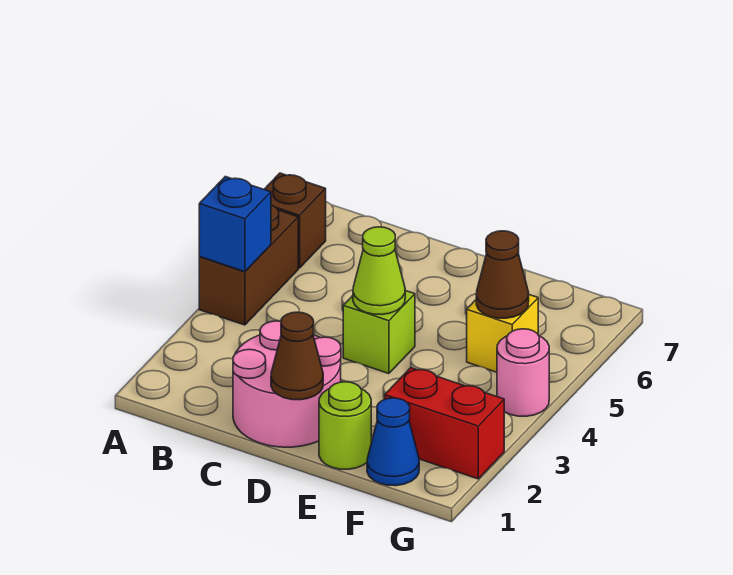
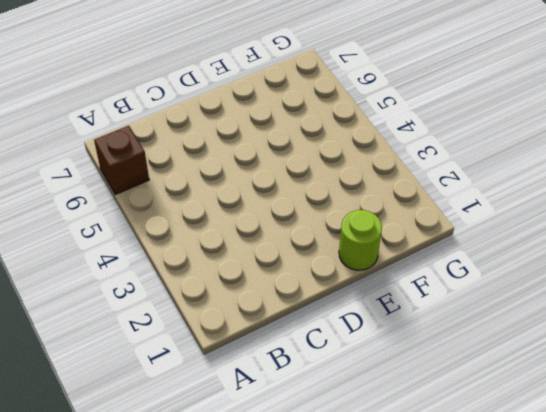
none -> brown brick A4:A5 level 1
none -> pink round brick C1:D2 level 1
none -> lime brick D4 level 1

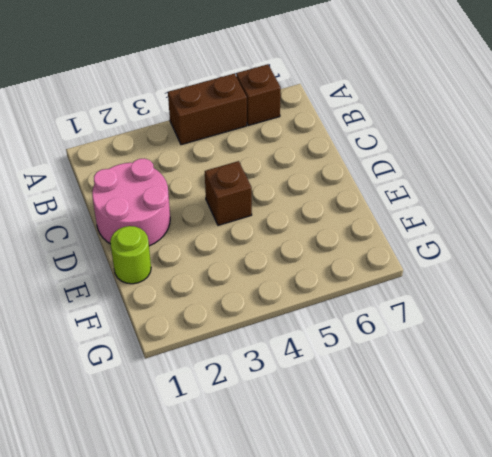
brown brick D4 level 1 -> lime brick D4 level 1
none -> blue cone F1 level 1
none -> red brick F2:G2 level 1
none -> yellow brick F5 level 1

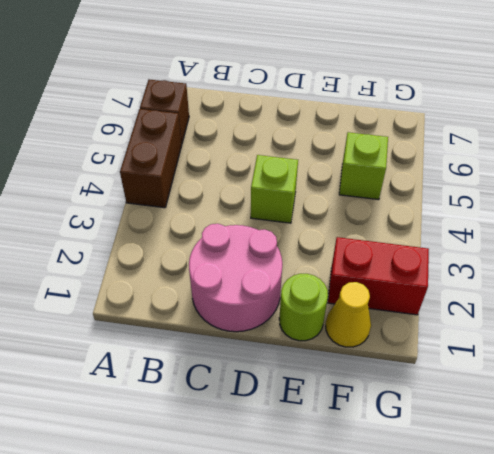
yellow cone F1 level 1 -> blue cone F1 level 1
lime brick F5 level 1 -> yellow brick F5 level 1
none -> pink round brick G4 level 1
none -> blue brick A4 level 2
none -> brown cone D1 level 2

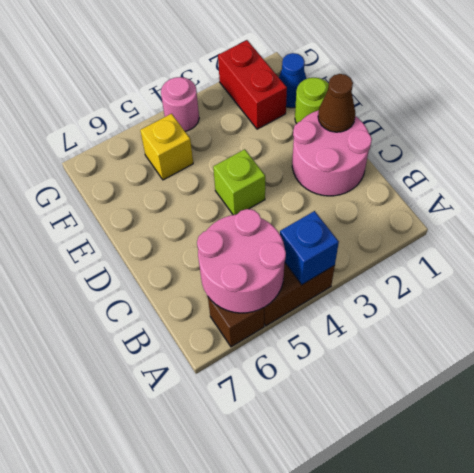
pink round brick A5:B6 level 2 -> none
none -> lime cone D4 level 2
none -> brown cone F5 level 2

